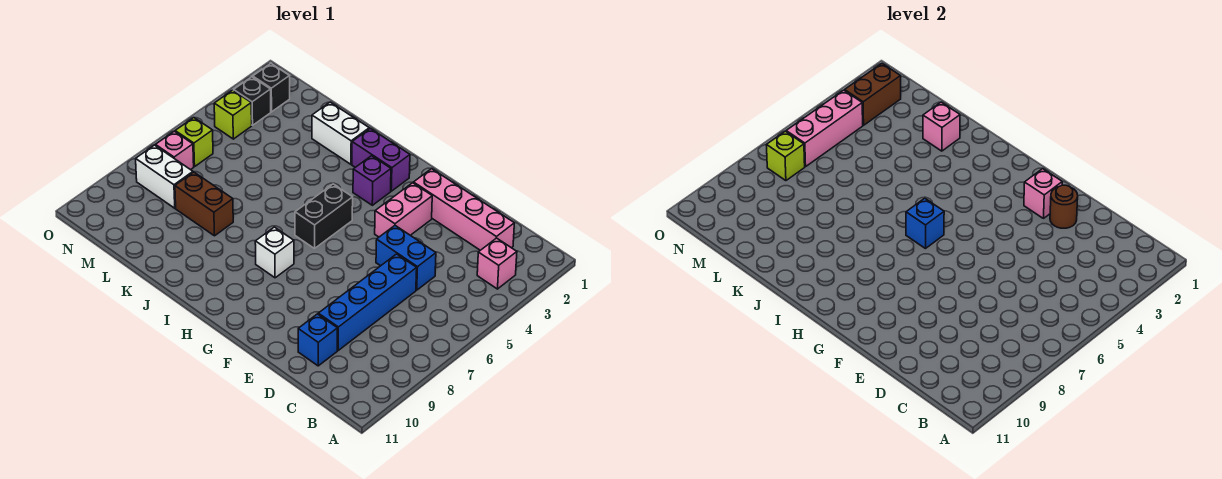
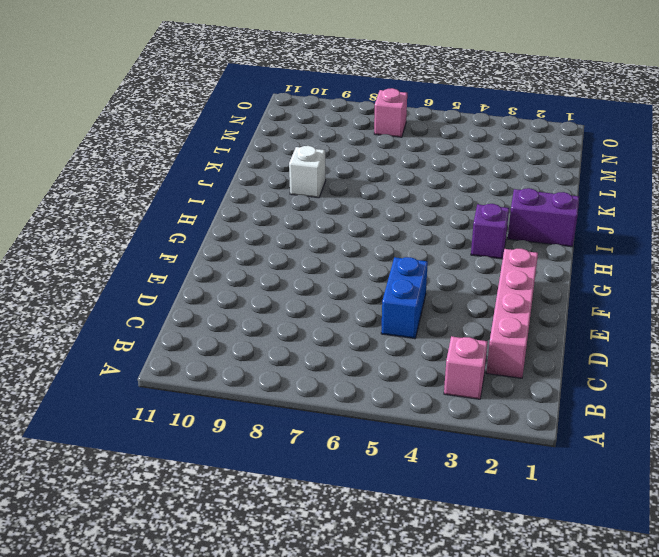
purple brick I1:I2 level 1 -> purple brick H2:I2 level 1
white brick J9 level 1 -> white brick H8 level 1
none -> blue brick D6:D9 level 1
none -> blue brick D10 level 1
none -> pink brick F3:F4 level 1

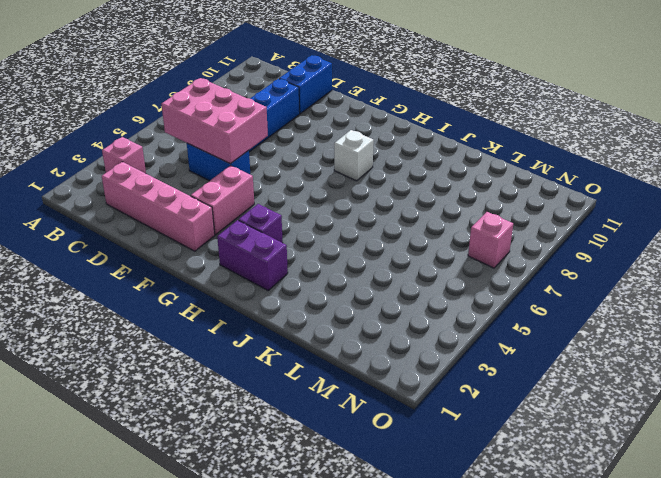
pink brick C5:E6 level 2 -> none
blue brick D10:D11 level 1 -> blue brick D10 level 1
none -> black brick H5:H6 level 1
none -> white brick J2:K2 level 1
none -> brown brick K8:L8 level 1

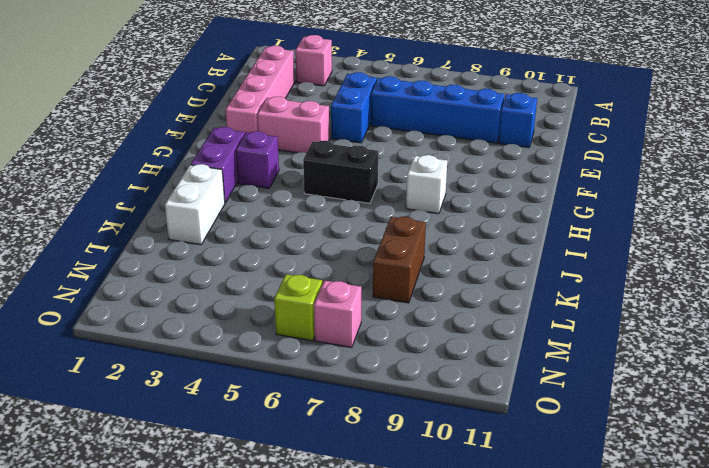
none -> white brick M8:N8 level 1
none -> black brick N2 level 1
none -> black brick N3 level 1

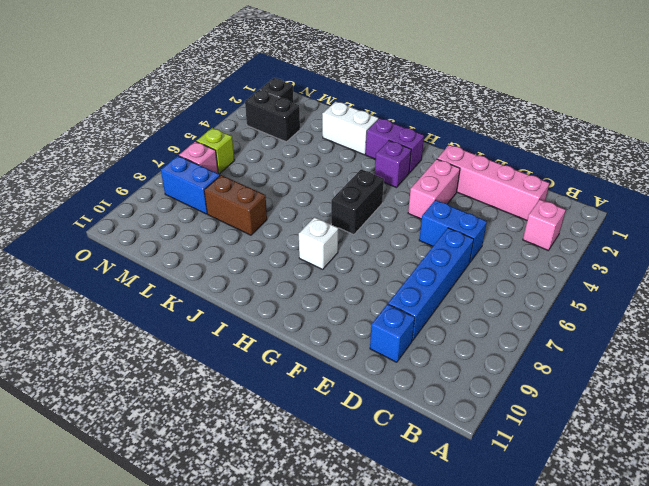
black brick M3:N3 level 1 -> black brick N3 level 1
blue brick M8:N8 level 1 -> white brick M8:N8 level 1
none -> lime brick N4 level 1
none -> brown round brick E2 level 2
none -> pink brick F2 level 2

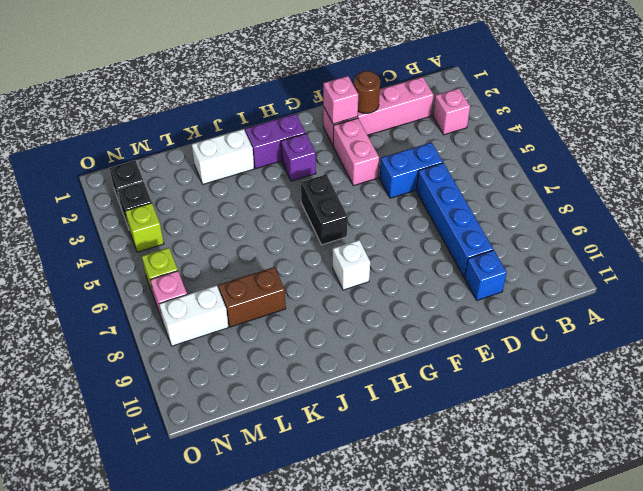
none -> blue brick H6 level 2
none -> pink brick K2 level 2
none -> brown brick N2:N3 level 2

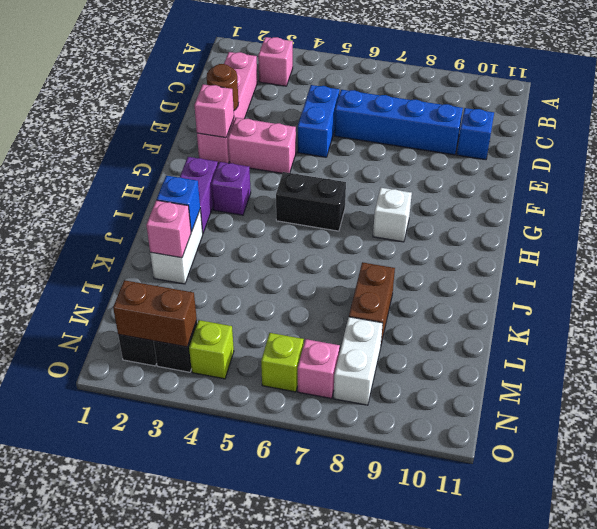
blue brick J2 level 2 -> blue brick H6 level 2
none -> pink brick N4:N6 level 2
none -> lime brick N7 level 2

